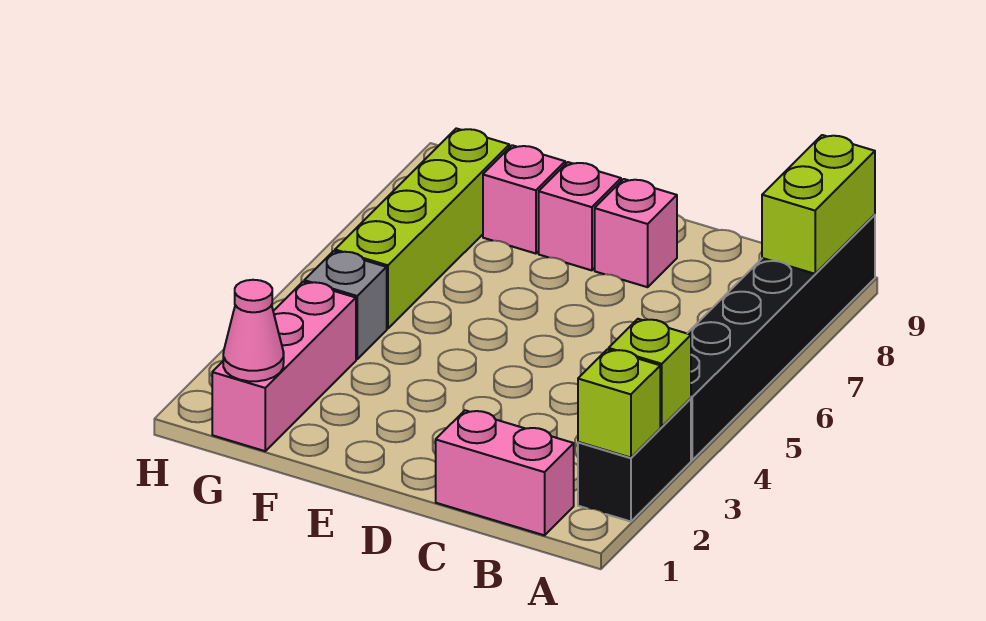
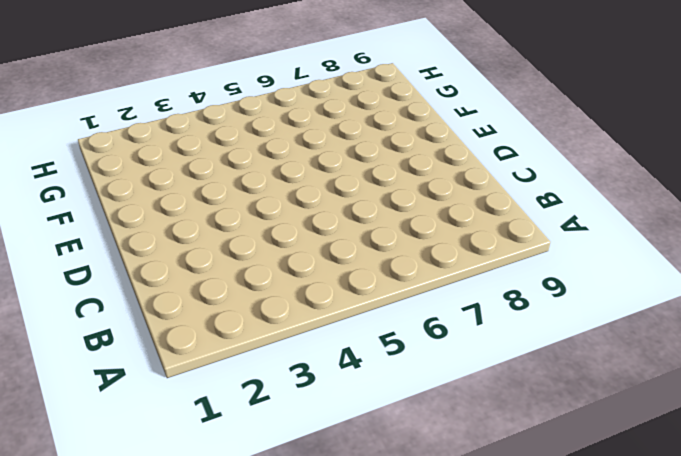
none -> black brick A2:A3 level 1
none -> black brick A4:A9 level 1
none -> pink brick B1:C1 level 1

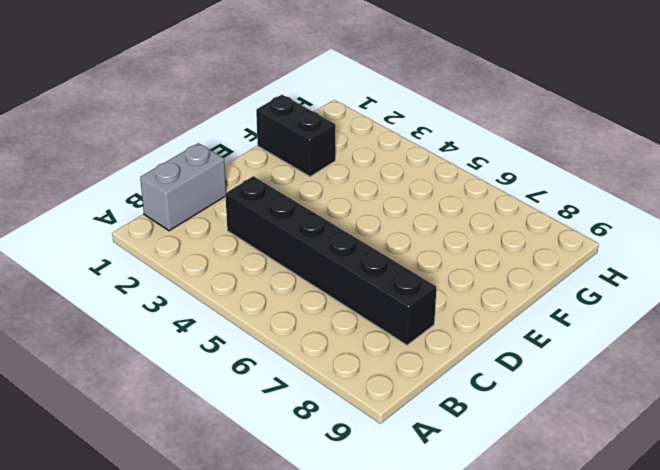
grey brick B1:C1 level 1 -> pink brick B1:C1 level 1
black brick C3:C8 level 1 -> black brick A4:A9 level 1
black brick F1:F2 level 1 -> black brick A2:A3 level 1
none -> pink brick D8 level 1
none -> pink brick E8 level 1
none -> pink brick F8 level 1

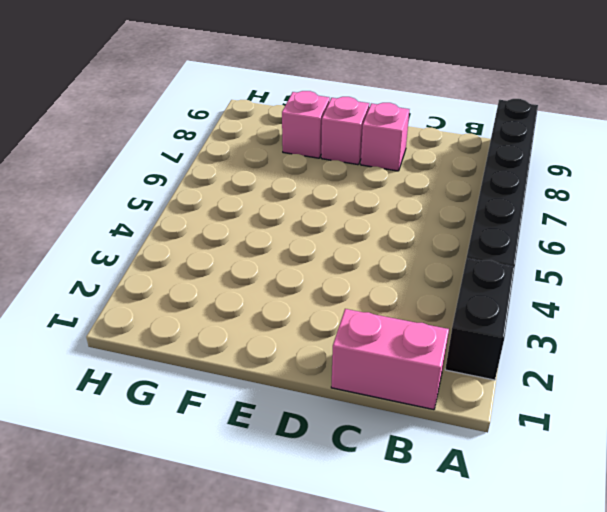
none -> pink brick G1:G3 level 1
none -> grey brick G4 level 1
none -> lime brick G5:G8 level 1

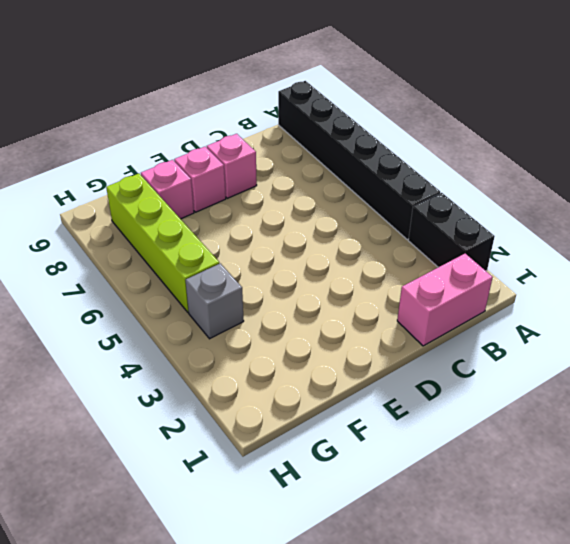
none -> pink brick G1:G3 level 1
none -> lime brick A2 level 2
none -> lime brick A3 level 2

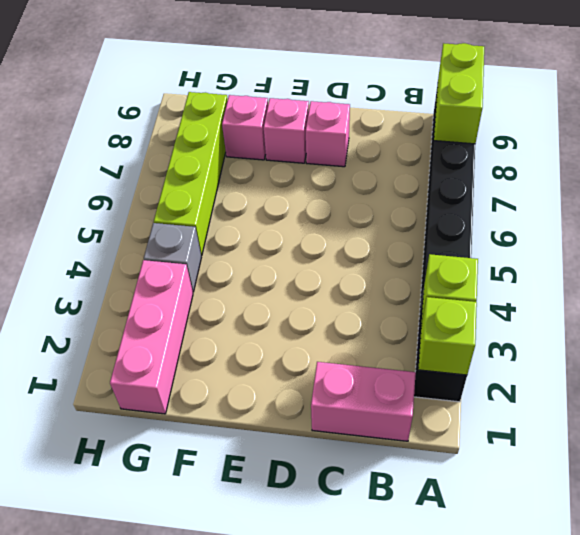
none -> pink cone G1 level 2

